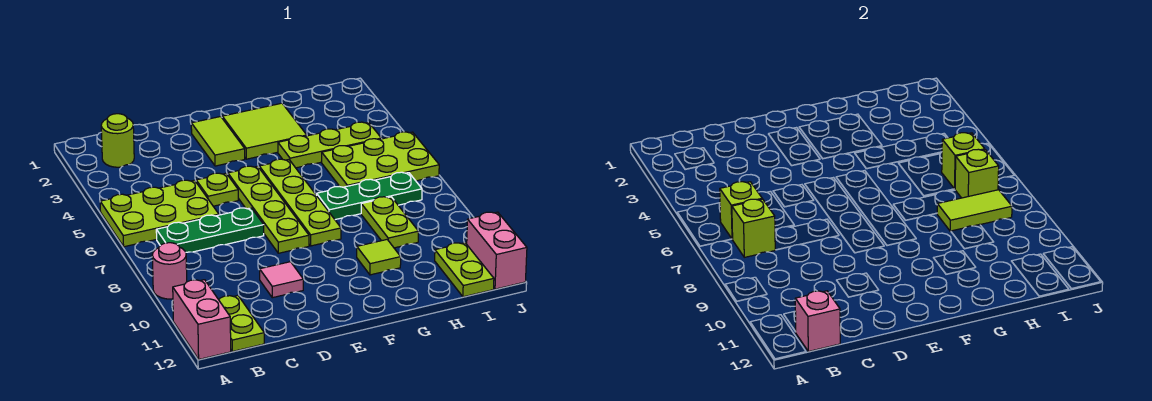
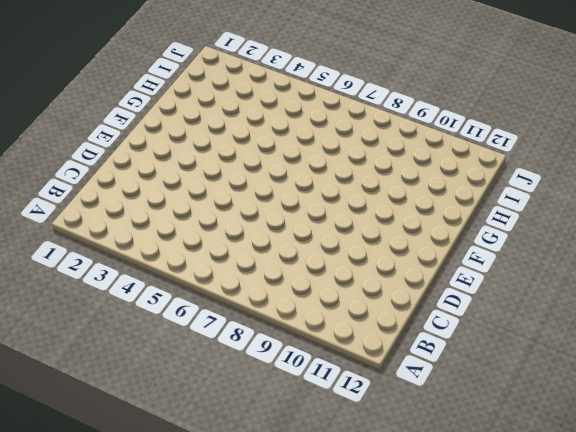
none -> lime plate A5:C6 level 1
none -> pink round brick A9 level 1
none -> pink brick A11:A12 level 1

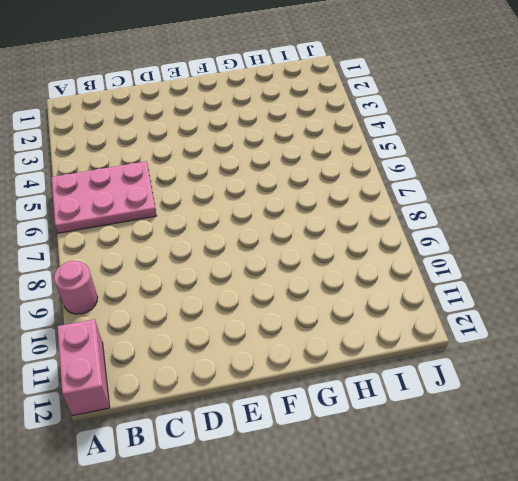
pink plate A5:C6 level 1 -> lime plate A5:C6 level 1
none -> lime round brick B2 level 1
none -> green plate B7:D7 level 1
none -> lime plate B11:B12 level 1

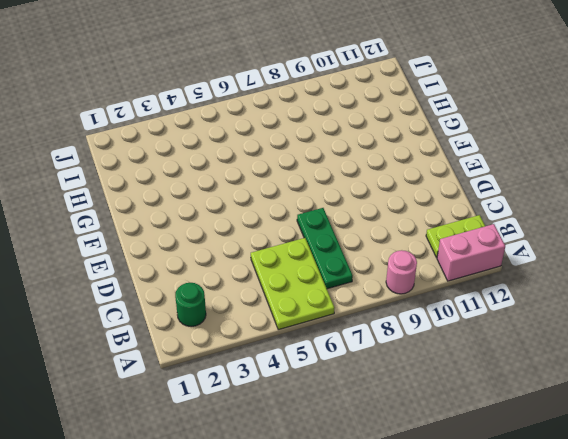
green round brick B2 level 1 -> lime round brick B2 level 1
none -> lime plate D5 level 1
none -> pink tile D10 level 1
none -> lime tile E2:E3 level 1

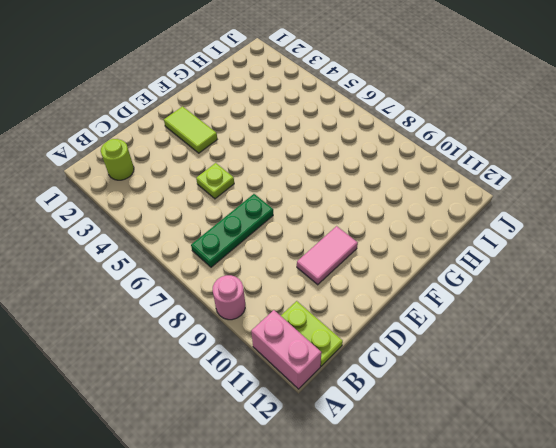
pink tile D10:E10 level 1 -> pink tile D10 level 1
none -> lime plate A5:C6 level 1
none -> lime plate E5:E8 level 1
none -> lime tile F2:G3 level 1

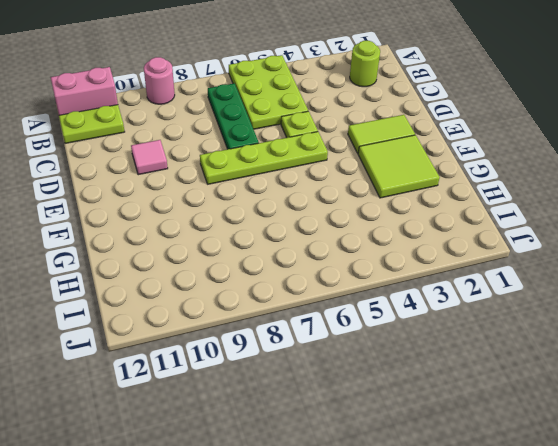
none -> lime plate F5:F8 level 1
none -> lime plate G4:I4 level 1
none -> green plate G7:I7 level 1

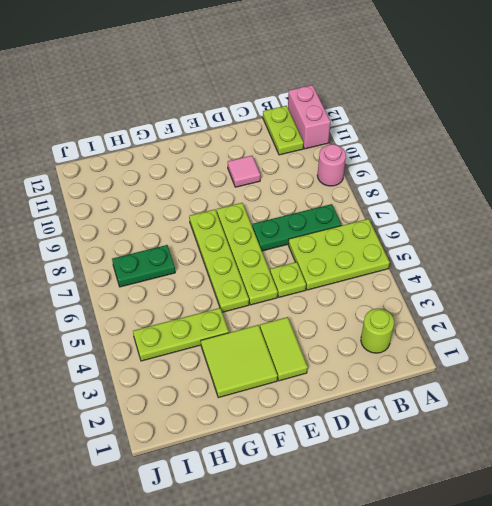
green plate H7:I7 level 1 -> green plate G7:I7 level 1
none -> lime tile G10 level 1
none -> lime plate H5:J6 level 1
none -> lime plate H8:H9 level 1

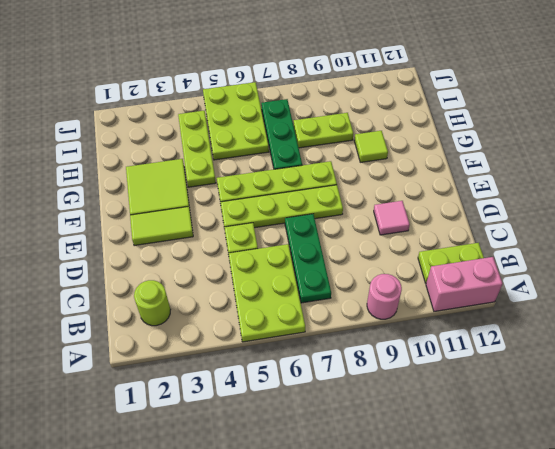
none -> lime plate I11:I12 level 1
none -> pink brick J11:J12 level 1
none -> lime brick B6 level 2

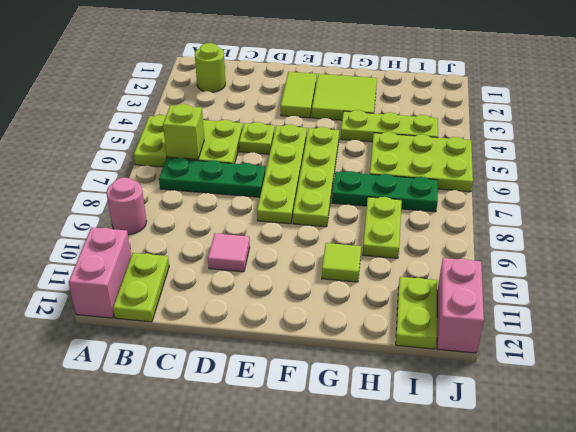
none -> lime brick B7 level 2
none -> pink brick B12 level 2
none -> lime tile H8:I8 level 2

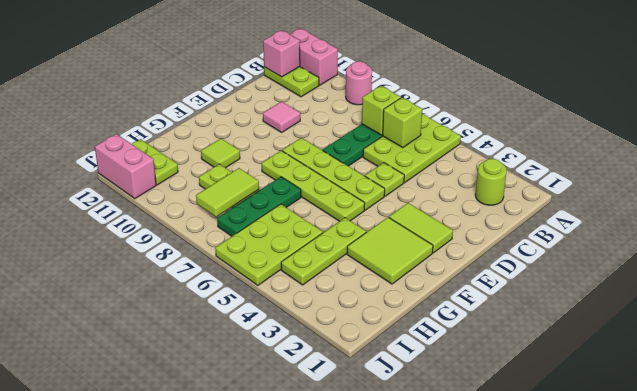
none -> lime brick I6 level 2
none -> lime brick I7 level 2

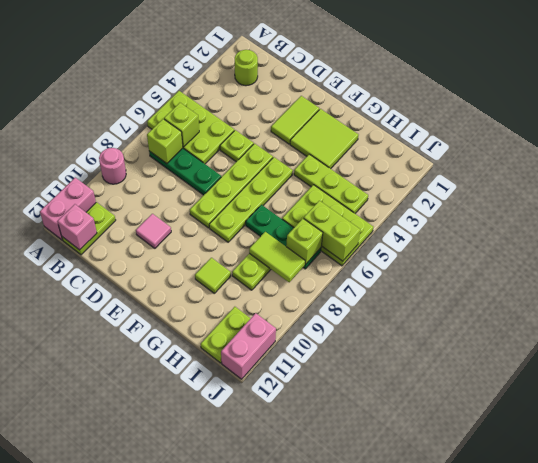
lime brick I6:J6 level 2 -> lime brick I6 level 2

